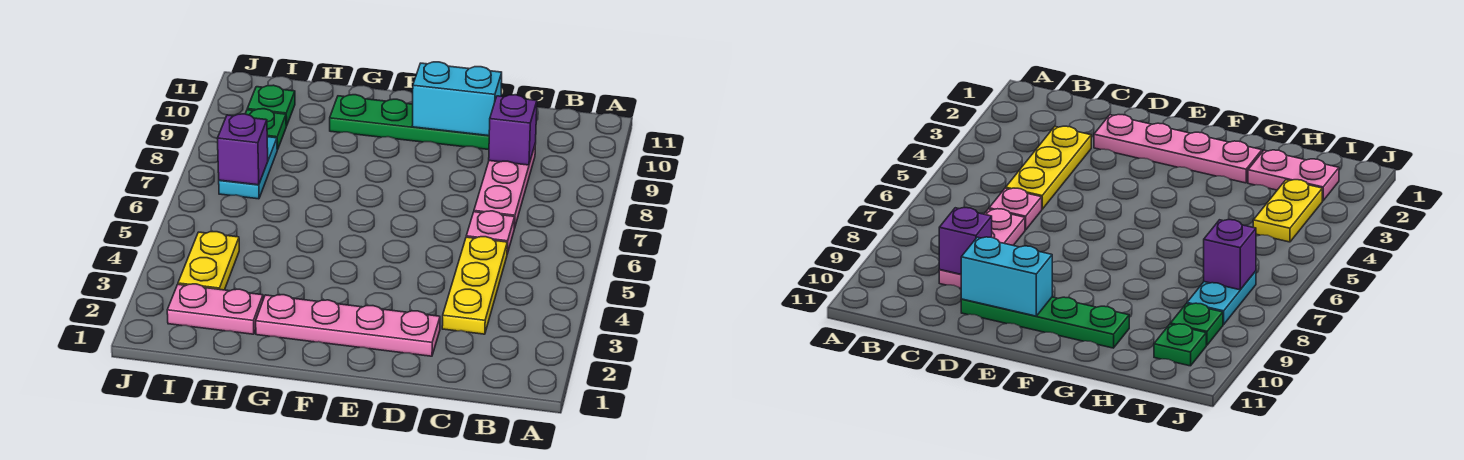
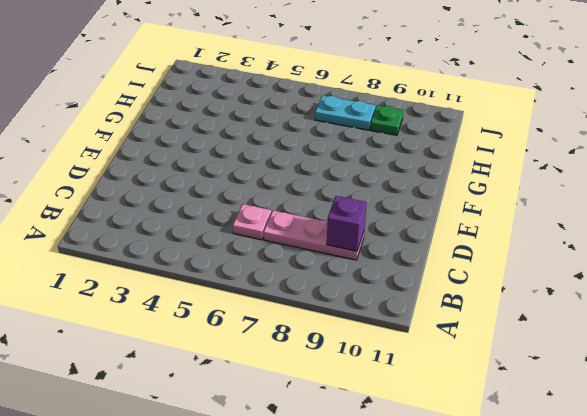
none -> yellow plate C3:C5 level 1
none -> pink plate D2:G2 level 1
none -> green plate D10:G10 level 1

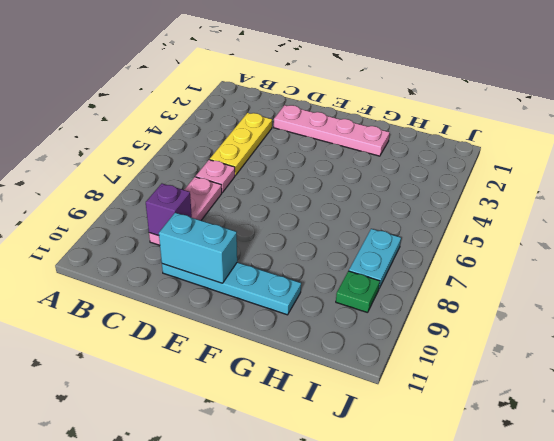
cyan plate D10:G10 level 1 -> green plate D10:G10 level 1
none -> pink plate H2:I2 level 1
none -> yellow plate I3:I4 level 1
none -> green plate I10 level 1

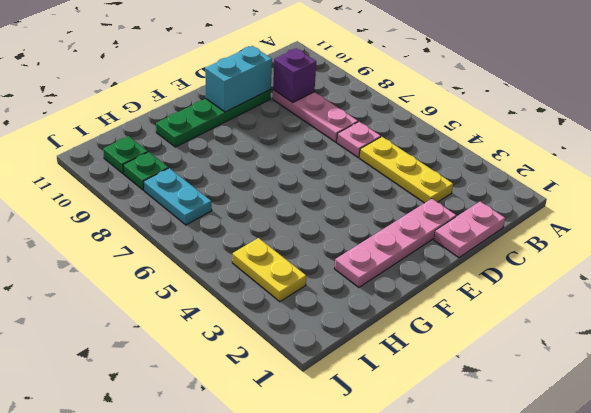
pink plate C1:D1 level 1 -> pink plate H2:I2 level 1
none -> purple brick I7 level 2

